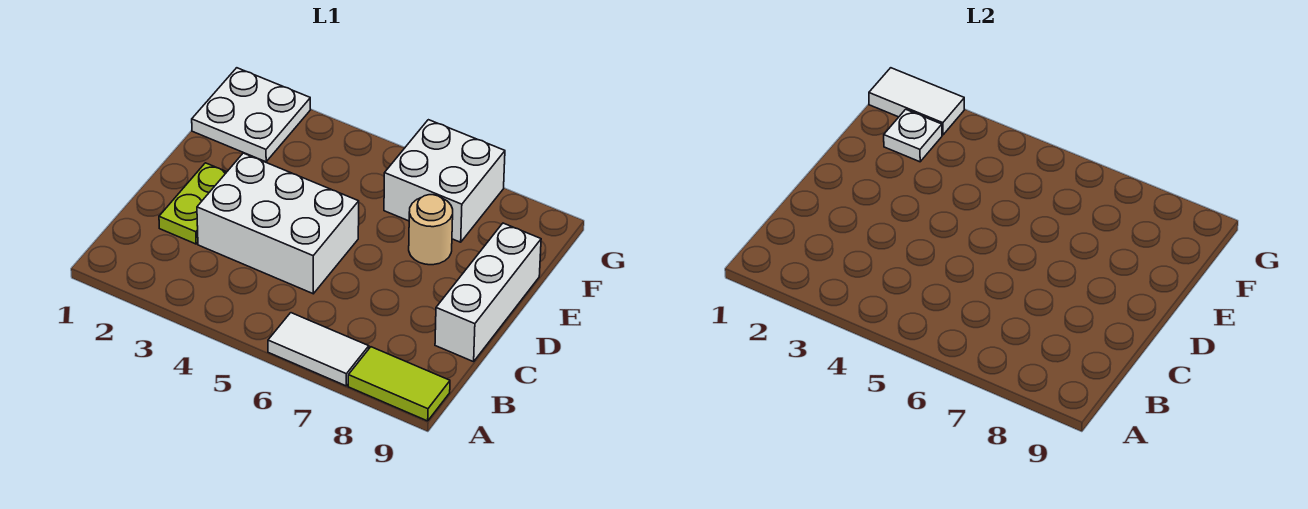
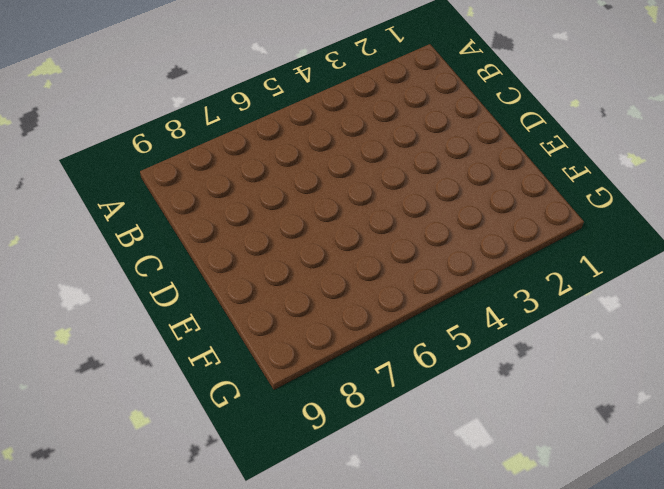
none -> white tile A6:A7 level 1
none -> lime tile A8:A9 level 1

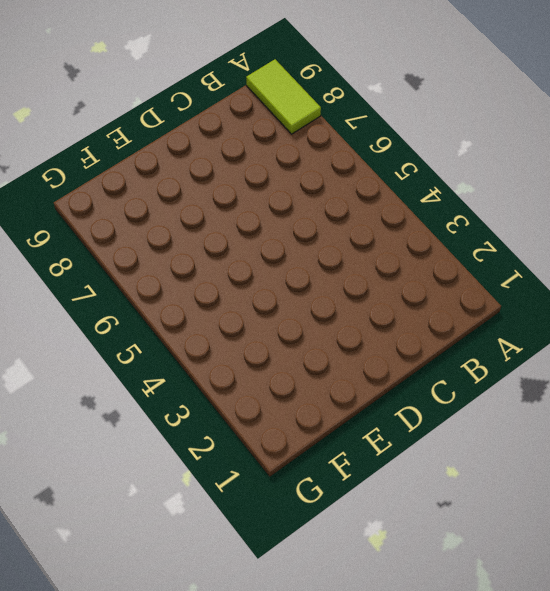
none -> white tile A6:A7 level 1
none -> lime plate C2:D2 level 1

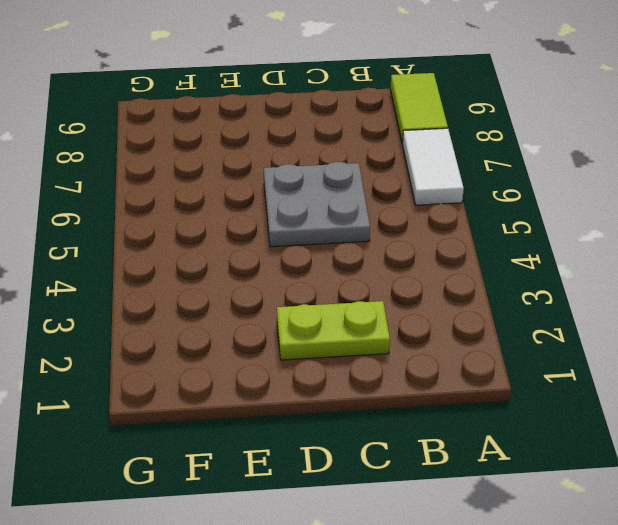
grey plate C5:D6 level 1 -> white brick C3:D5 level 1
none -> white brick C9:E9 level 1
none -> tan round brick E7 level 1

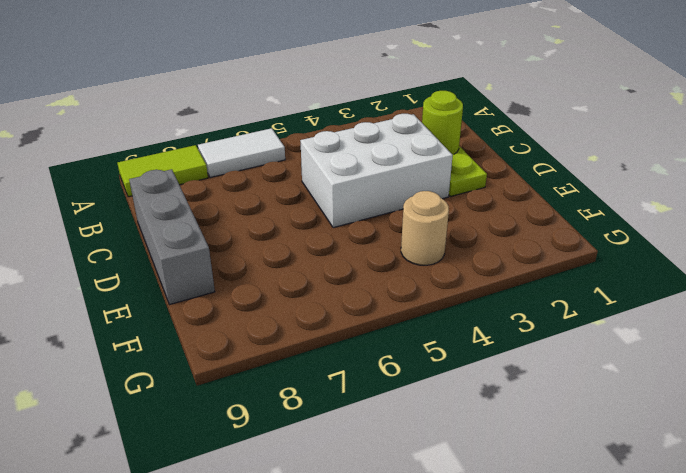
lime round brick C2 level 2 -> none
grey brick C9:E9 level 1 -> white brick C9:E9 level 1
tan round brick F4 level 1 -> tan round brick E7 level 1
none -> white plate F1:G2 level 1
none -> white brick F6:G7 level 1

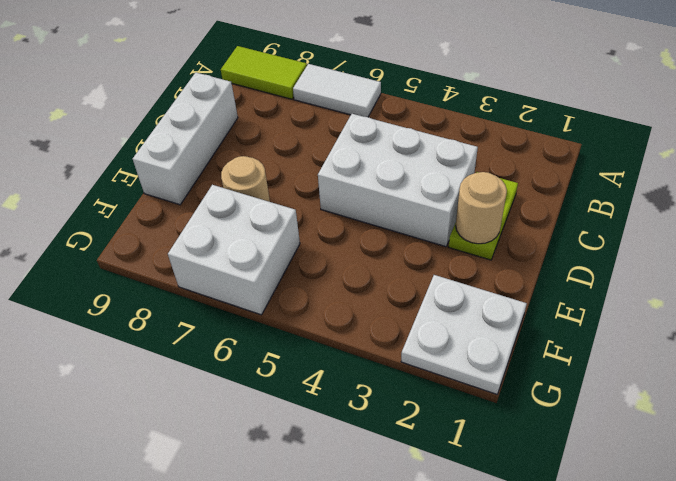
tan round brick D2 level 2 -> none
none -> white plate F2 level 2
none -> white tile G1:G2 level 2

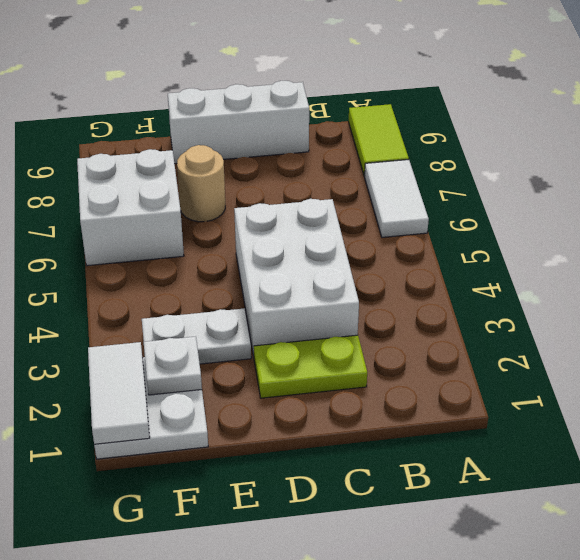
white plate E3:F3 level 1 -> none

